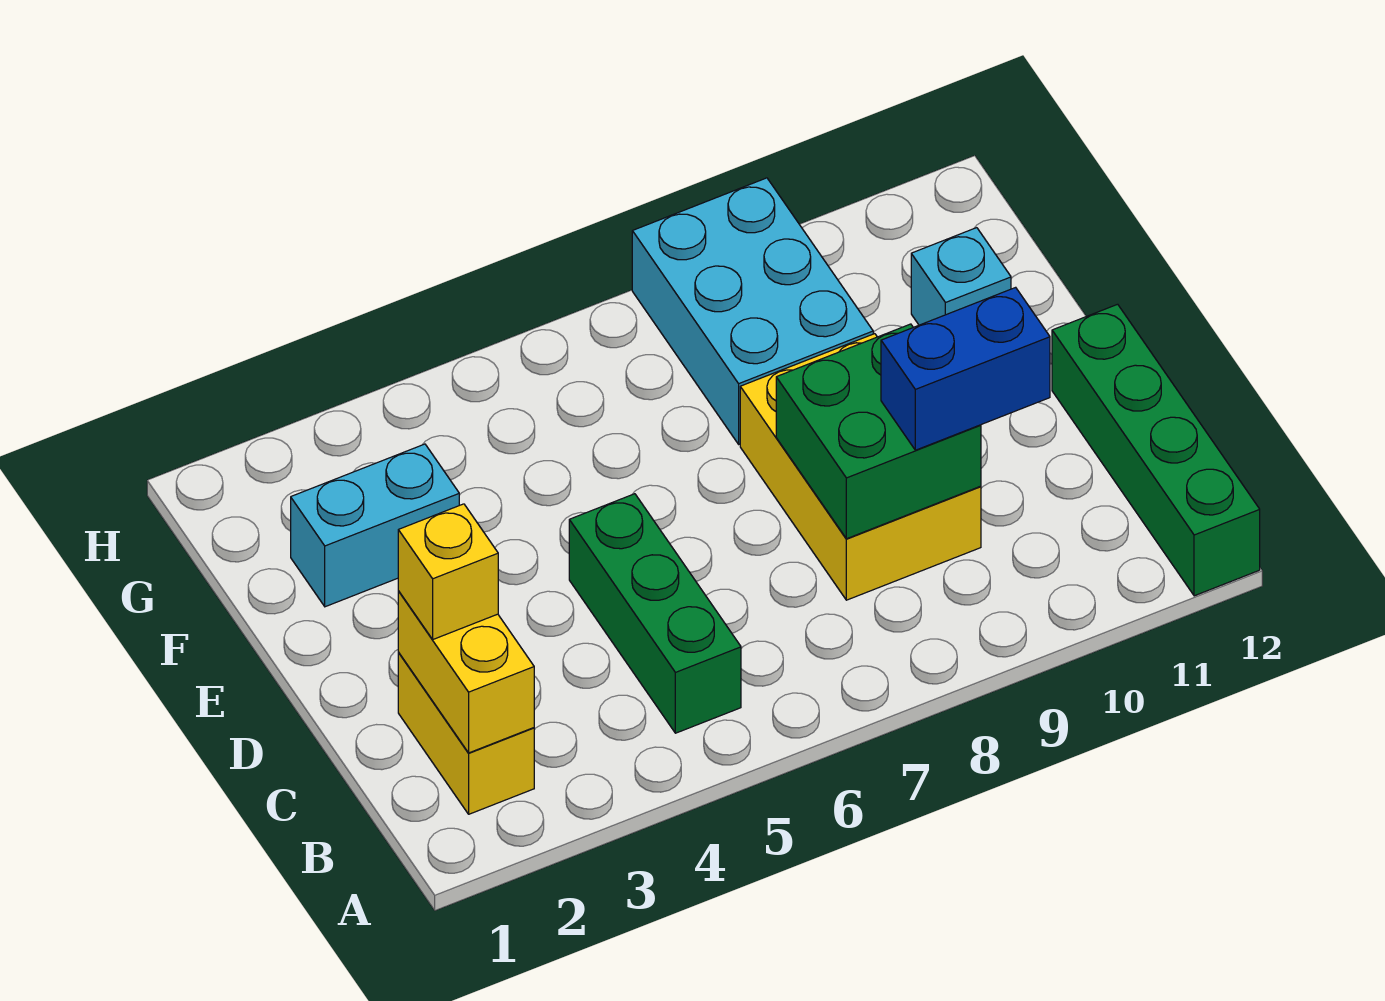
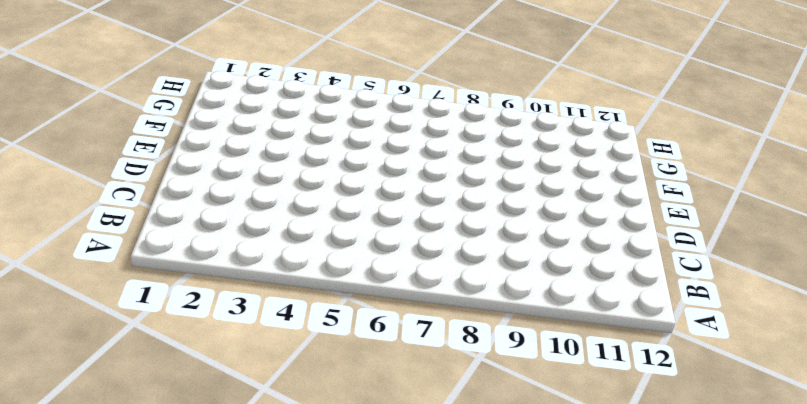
none -> green brick A12:D12 level 1
none -> yellow brick B2:C2 level 1

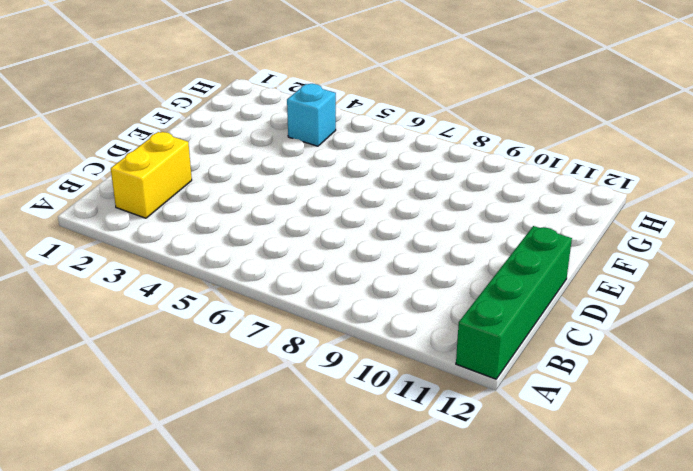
cyan brick G4 level 1 -> cyan brick F11 level 1
none -> green brick B5:D5 level 1
none -> yellow brick C8:E9 level 1

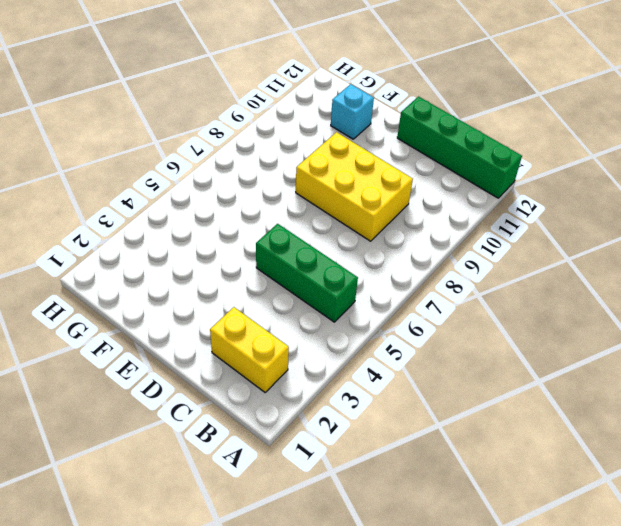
none -> cyan brick F2:F3 level 1
none -> cyan brick F8:H9 level 1

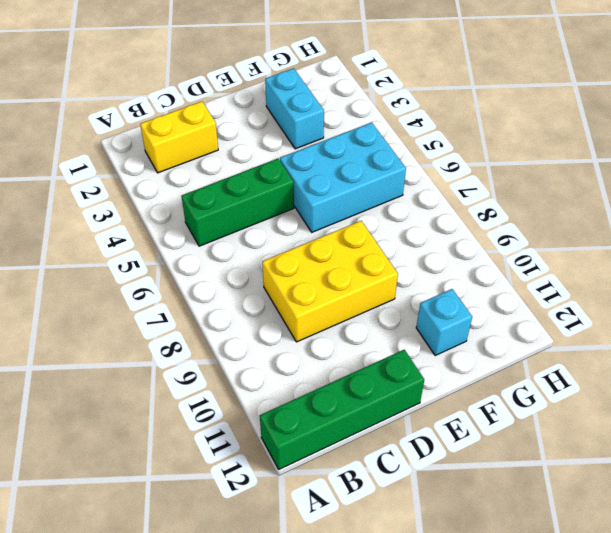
cyan brick E5:G6 level 1 -> cyan brick F8:H9 level 1
none -> yellow brick B2:C2 level 2
none -> green brick C8:D9 level 2

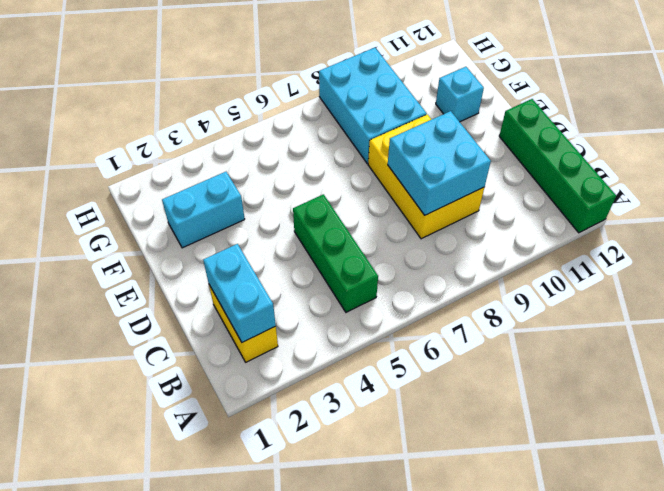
cyan brick B2:C2 level 2 -> yellow brick B2:C2 level 2
cyan brick C8:D9 level 2 -> green brick C8:D9 level 2
none -> yellow brick C2 level 3
none -> blue brick C9:C10 level 3

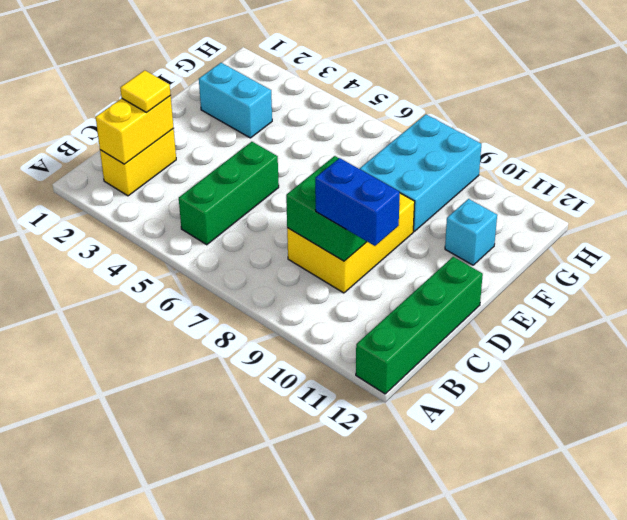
yellow tile C2 level 3 -> yellow brick C2 level 3

